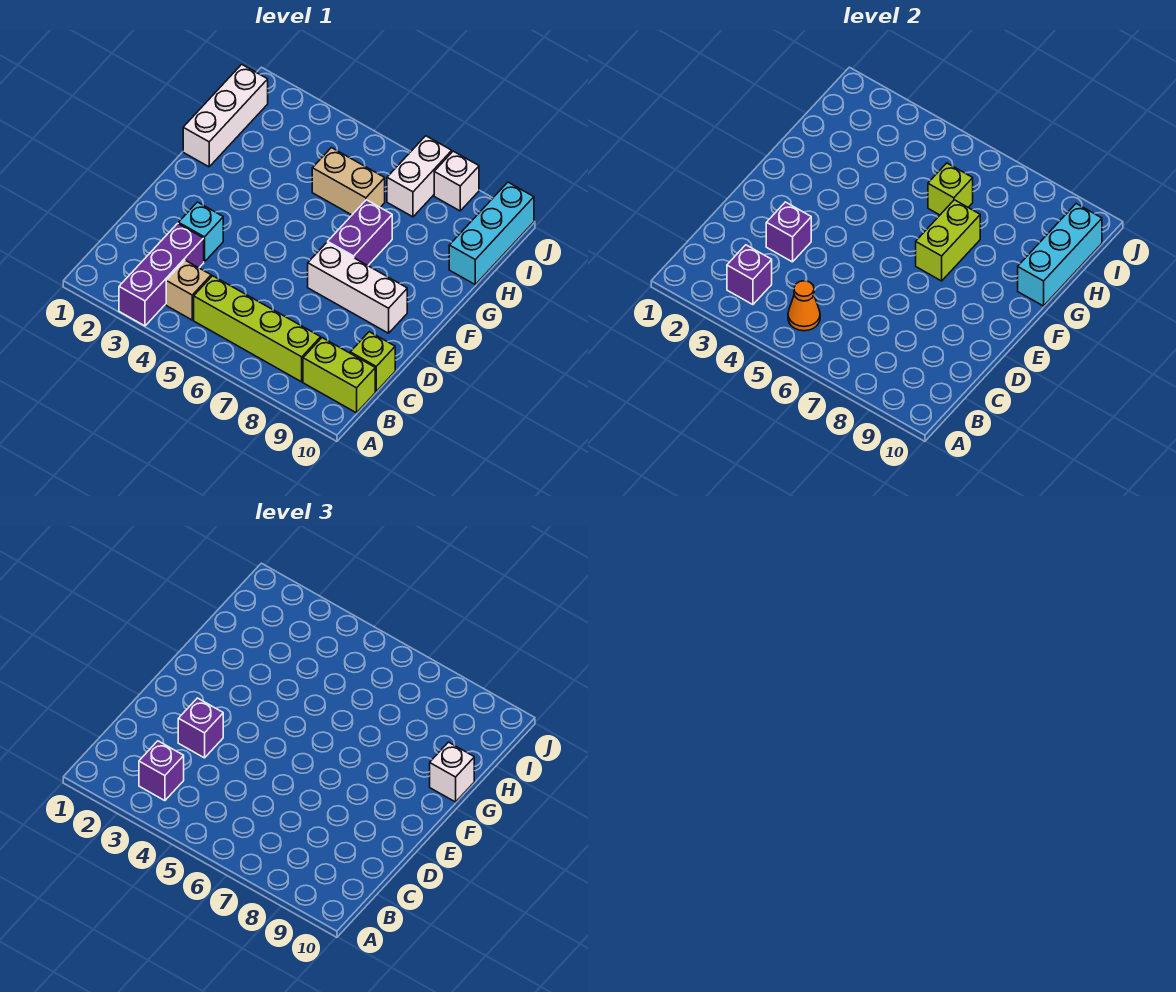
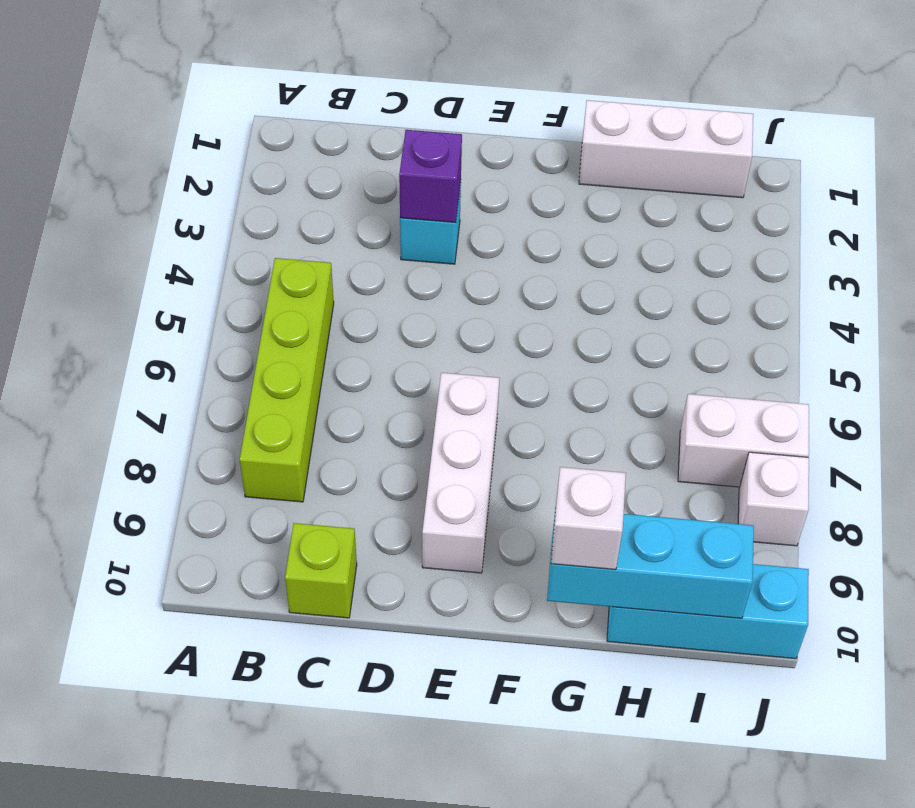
none -> purple brick A3:C3 level 1
none -> tan brick B4 level 1
none -> lime brick B9:B10 level 1

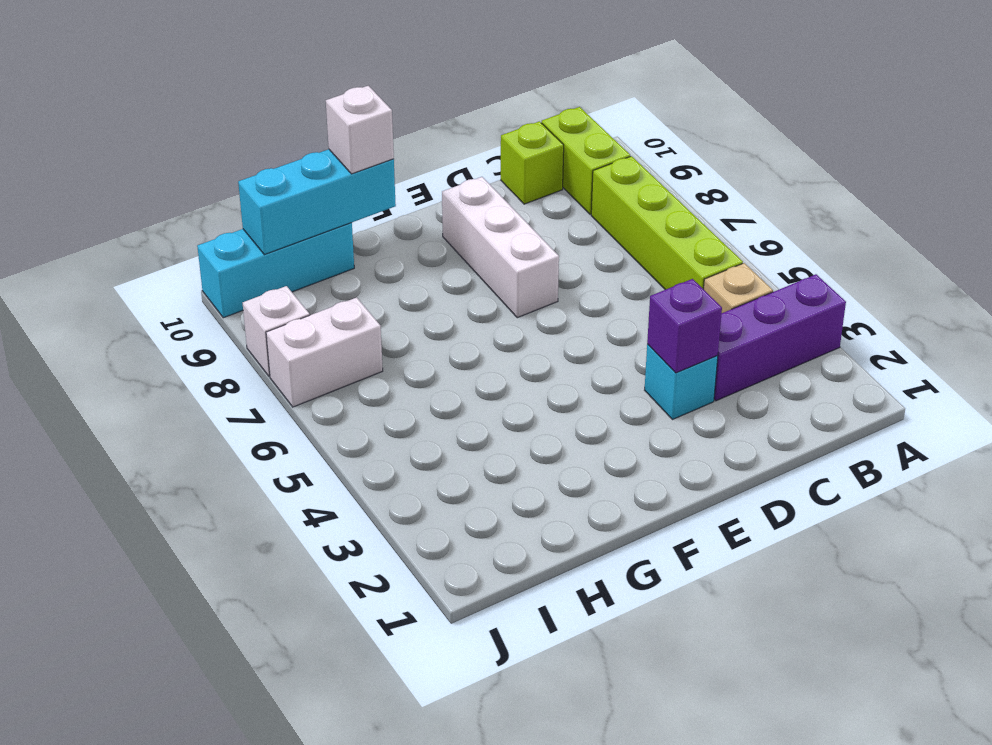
none -> purple brick F7:G7 level 1
none -> white brick G1:I1 level 1
none -> tan brick H5:H6 level 1

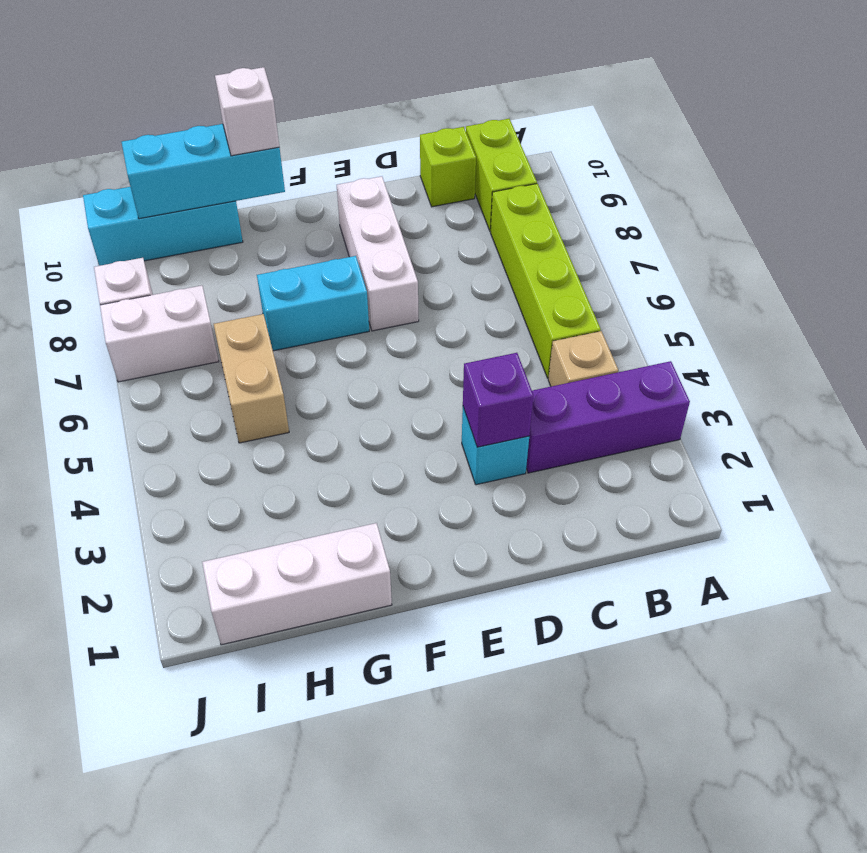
cyan brick F7:G7 level 1 -> purple brick F7:G7 level 1
none -> purple brick B3 level 2
none -> orange cone B5 level 2
none -> lime brick F7:G7 level 2

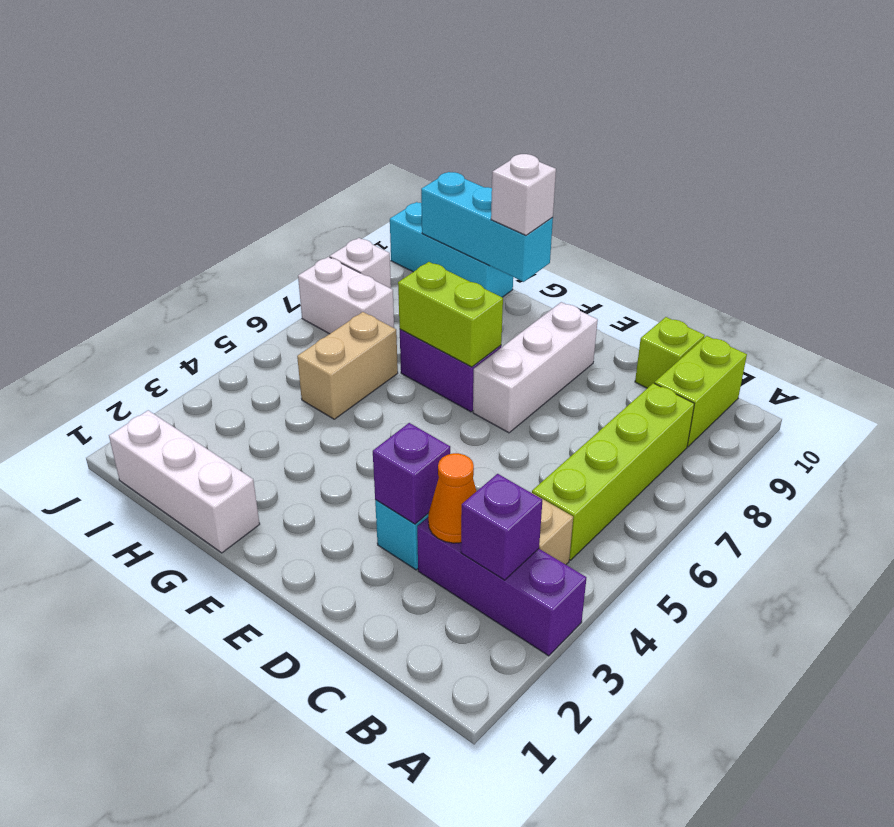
orange cone C3 level 2 -> orange cone B5 level 2
none -> lime brick H6 level 2
none -> purple brick B3 level 3
none -> purple brick D3 level 3

